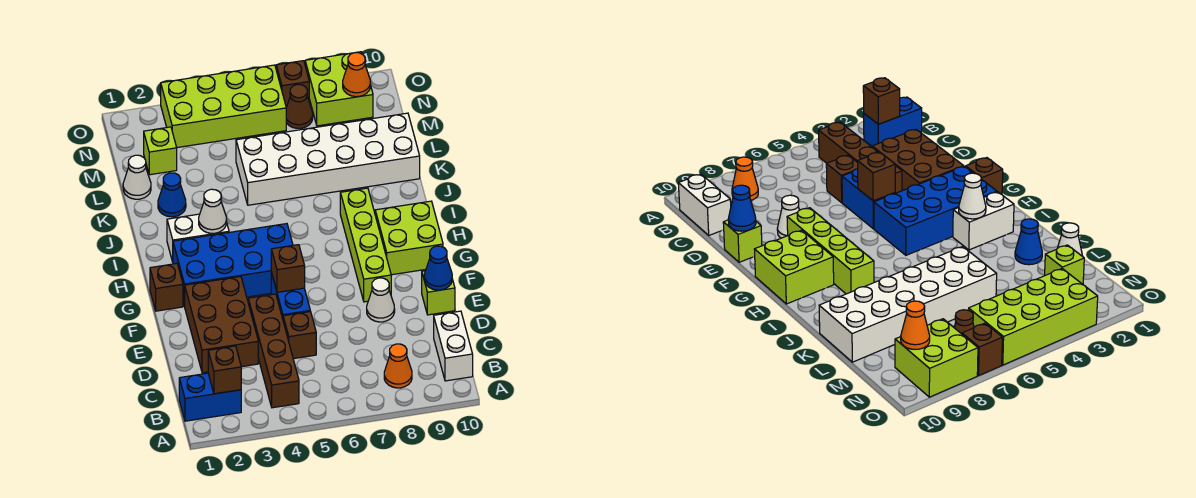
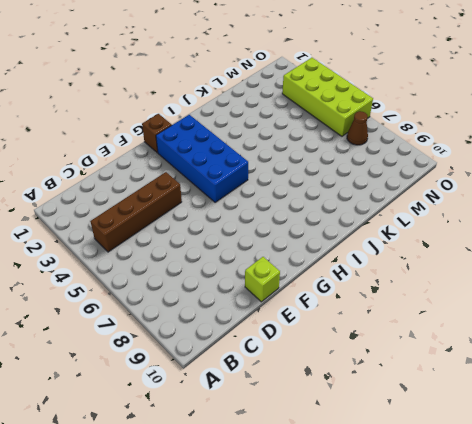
none -> blue brick B1:B2 level 1
none -> orange cone B8 level 1
none -> white brick B10:C10 level 1

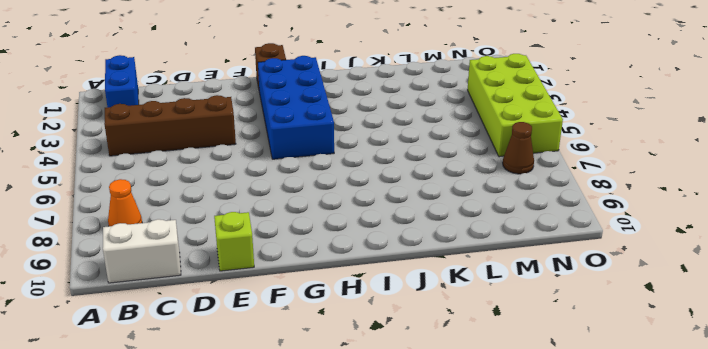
none -> brown brick D2:F3 level 1
none -> brown brick D5 level 1
none -> blue brick E5:F5 level 1

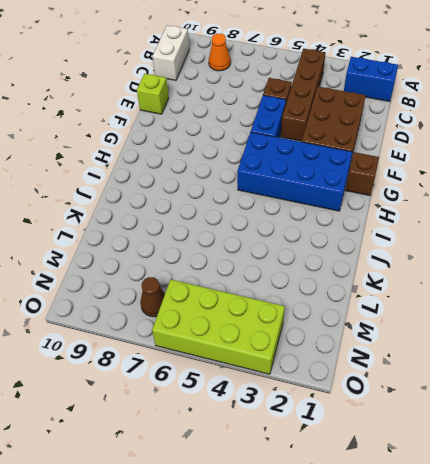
none -> white cone E8 level 1
none -> lime brick F8:I8 level 1
none -> lime brick G9:H10 level 1

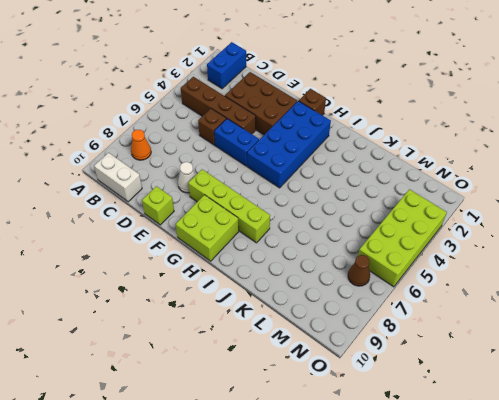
none -> white brick I2:I3 level 1
none -> blue cone K2 level 1
none -> white brick K5:L10 level 1

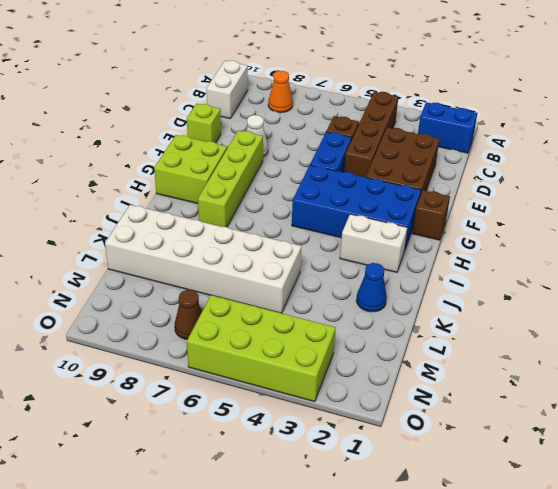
none -> white cone L1 level 1
none -> lime brick M2 level 1
none -> lime brick N8:O9 level 1

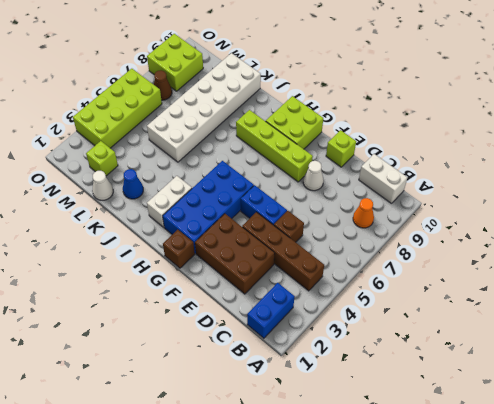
none -> brown brick O7 level 1
none -> brown brick B2 level 2
none -> blue cone E10 level 2

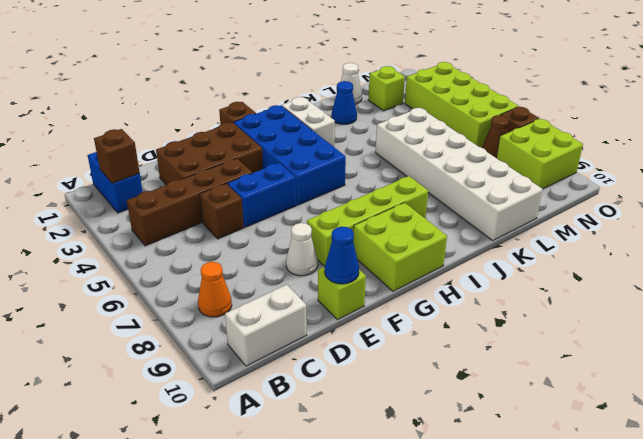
none -> brown brick F5 level 2
none -> white cone I3 level 2
none -> orange cone N9 level 2

